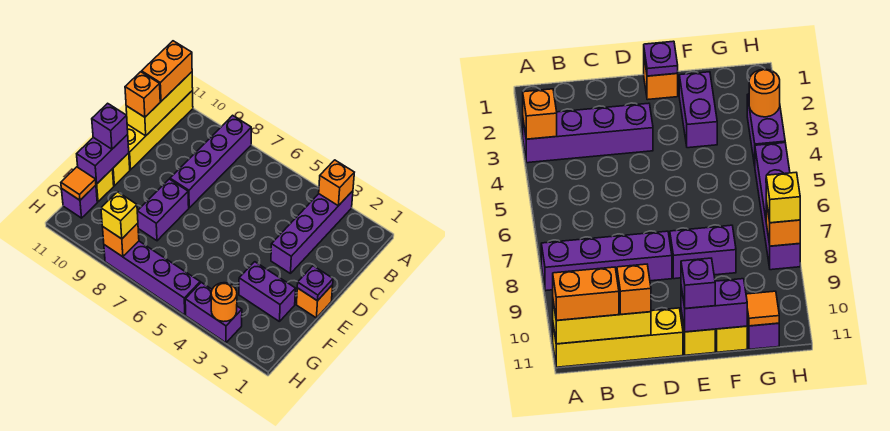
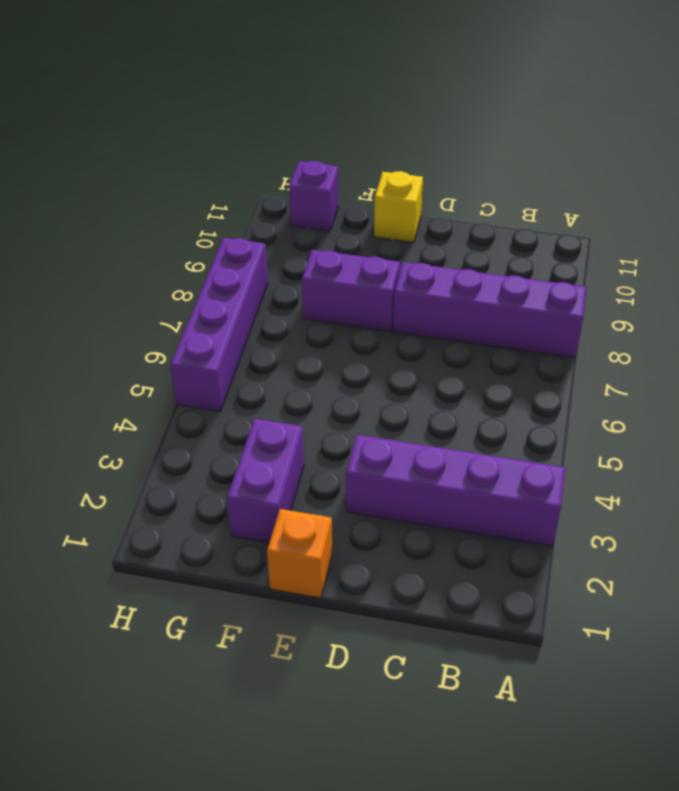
none -> yellow brick A11:D11 level 1
none -> yellow brick F11 level 1
none -> purple brick H3:H4 level 1

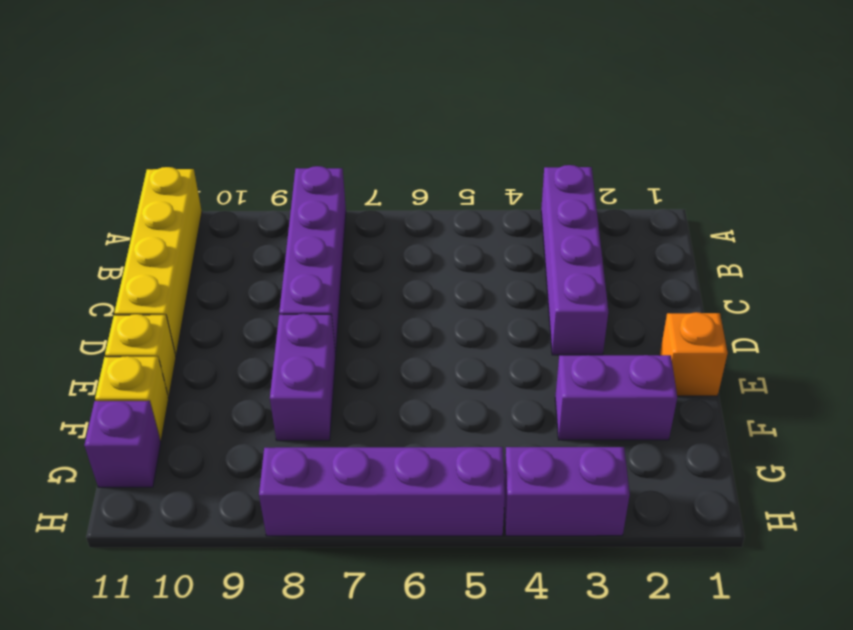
none -> orange brick A3 level 2
none -> yellow brick A11:C11 level 2
none -> purple plate E1 level 2

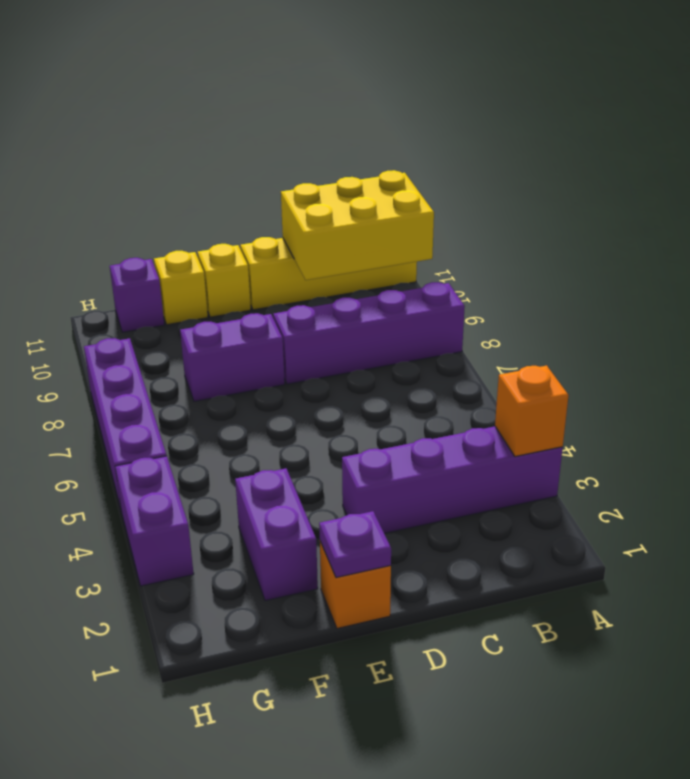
yellow brick A10:C11 level 2 -> yellow brick A11:C11 level 2
none -> purple brick E11:F11 level 2
none -> orange tile G11 level 2
none -> orange round brick H3 level 2

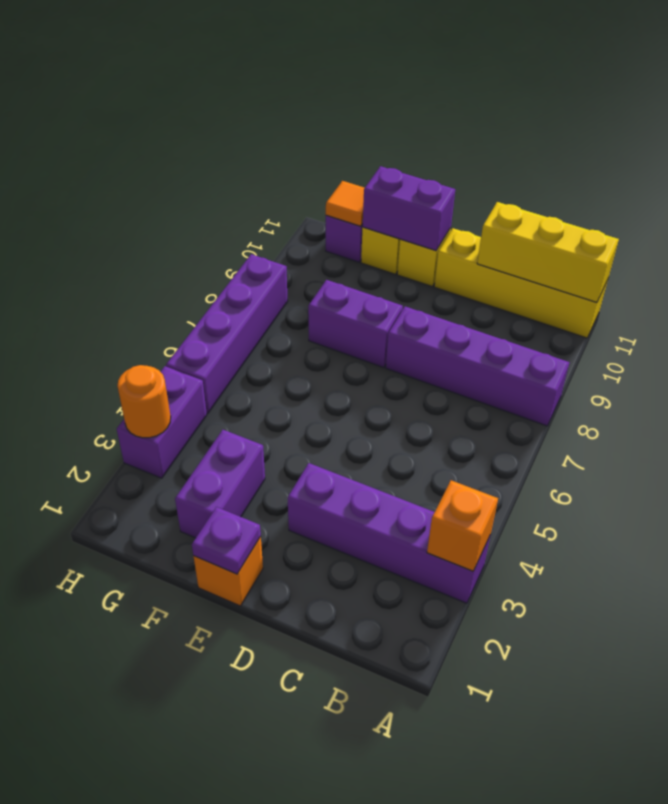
none -> orange brick H8 level 2
none -> orange brick A11:B11 level 3
none -> orange brick C11 level 3

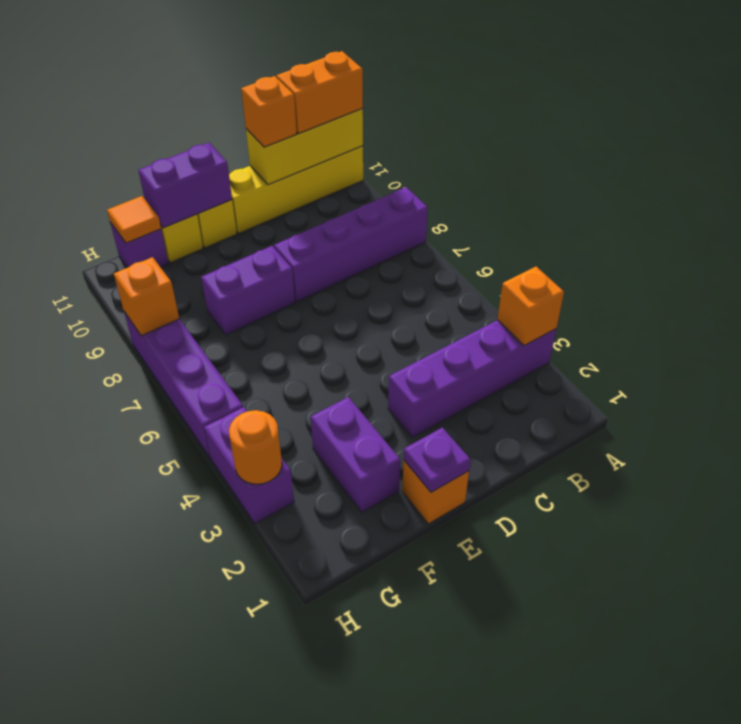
none -> purple brick E11 level 3
none -> yellow brick H8 level 3

